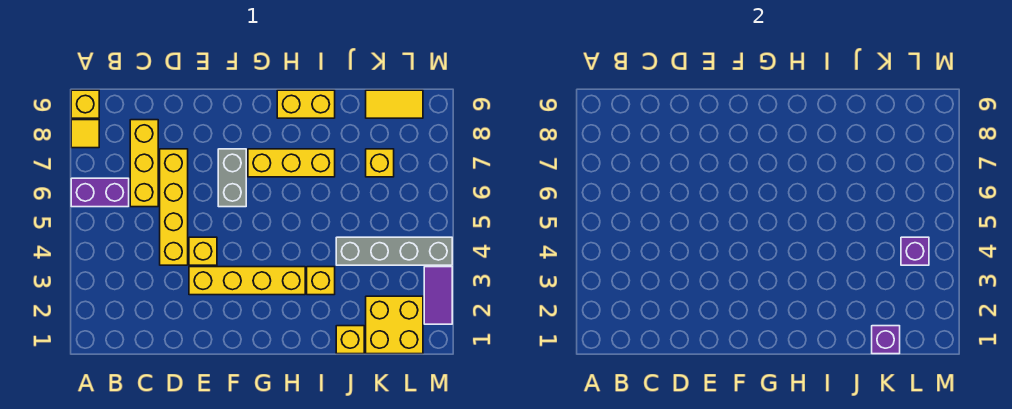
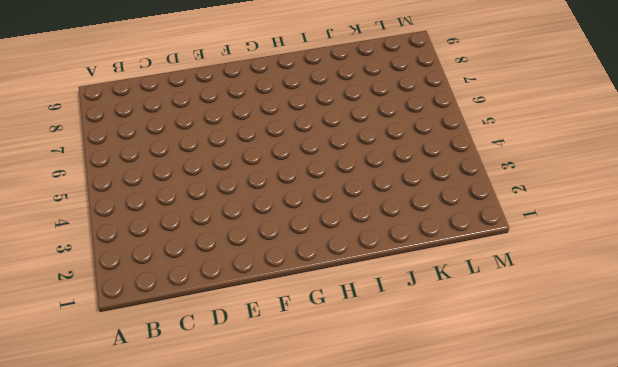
none -> purple brick A6:B6 level 1
none -> yellow tile A8 level 1
none -> yellow brick A9 level 1

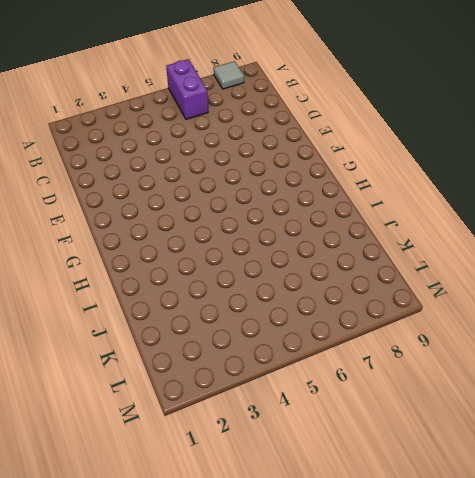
grey tile A8 level 1 -> yellow tile A8 level 1
none -> yellow brick A9 level 1
none -> yellow brick C6:C8 level 1
none -> yellow brick D4:D7 level 1

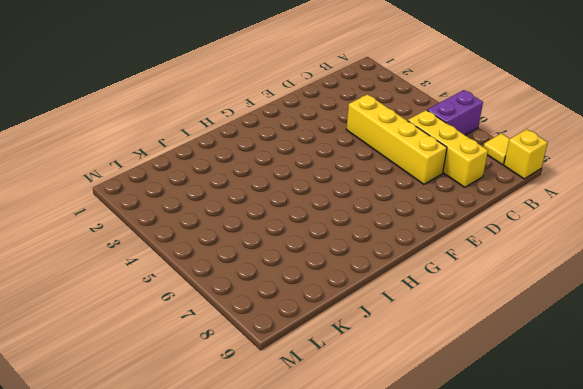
none -> yellow brick E3:H3 level 1
none -> yellow brick E4 level 1
none -> grey brick F6:F7 level 1

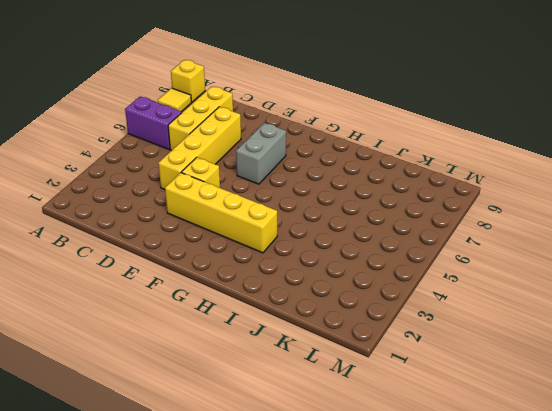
none -> yellow brick G7:I7 level 1
none -> yellow brick H9:I9 level 1
none -> yellow brick I3 level 1

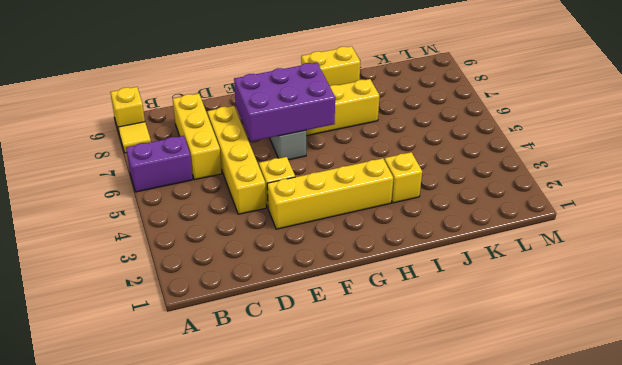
purple brick E6:G7 level 2 -> none
none -> yellow brick J1 level 1
none -> grey brick J4:M4 level 1
none -> yellow brick K1:L2 level 1

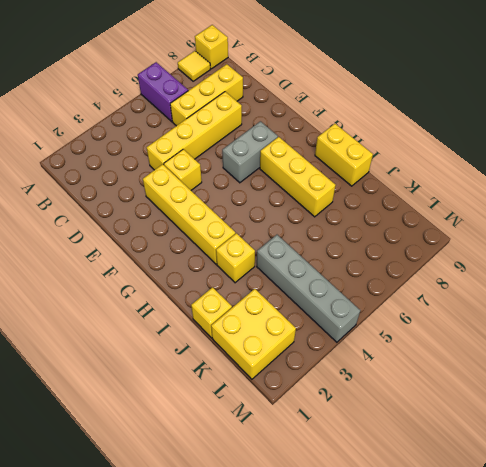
none -> yellow brick K7 level 1
none -> yellow tile K9:L9 level 1
none -> purple tile M2:M3 level 1

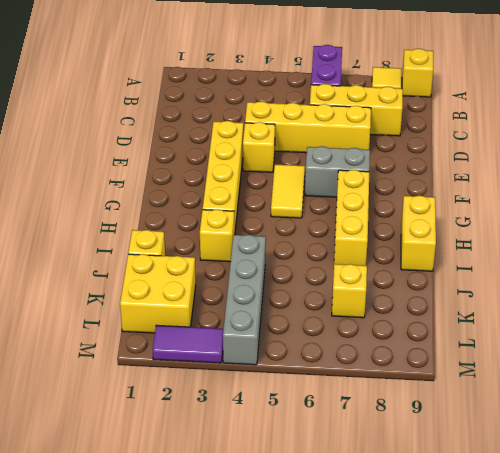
yellow tile F5:G5 level 1 -> yellow tile K9:L9 level 1
none -> purple brick K1 level 2
none -> purple brick L4 level 2

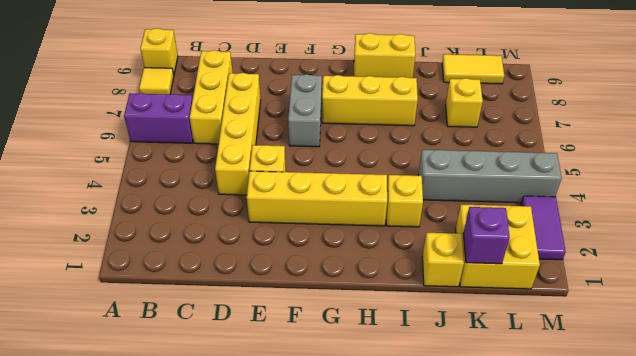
none -> purple brick L4 level 2

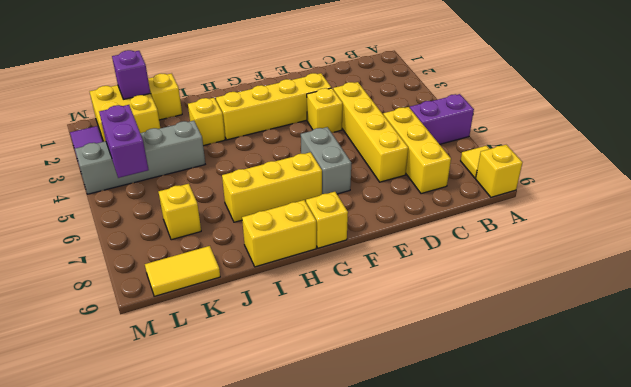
yellow brick G9 level 1 -> none
purple brick L4:L5 level 2 -> purple brick L4 level 2

